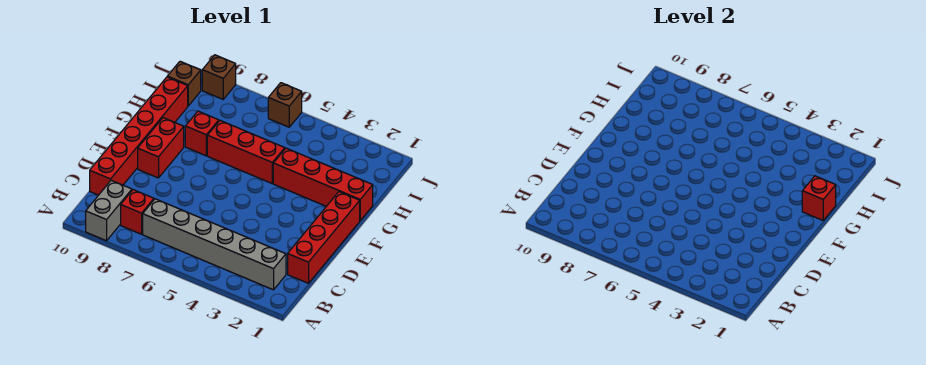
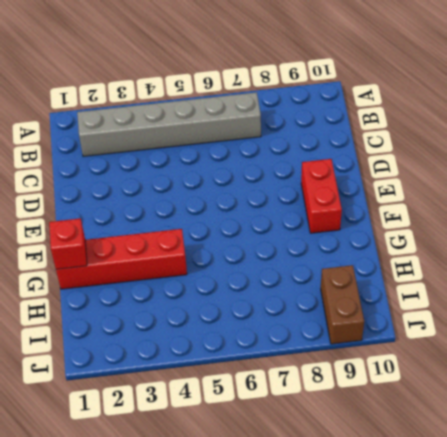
brown brick I9:J9 level 1 -> brown brick J9 level 1
none -> grey brick A9:B9 level 1
none -> red brick B8 level 1
none -> red brick C1:F1 level 1

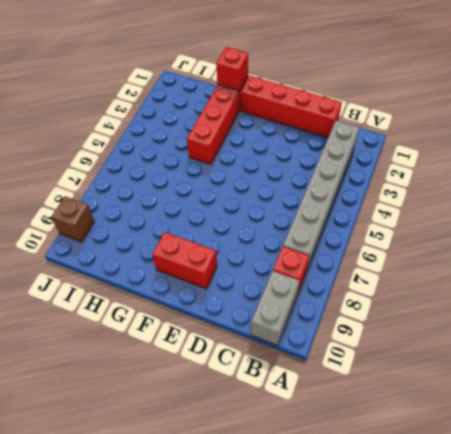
grey brick B9:B10 level 1 -> grey brick A9:B9 level 1
none -> red brick C10:H10 level 1
none -> red brick G5:G7 level 1
none -> red brick G8 level 1

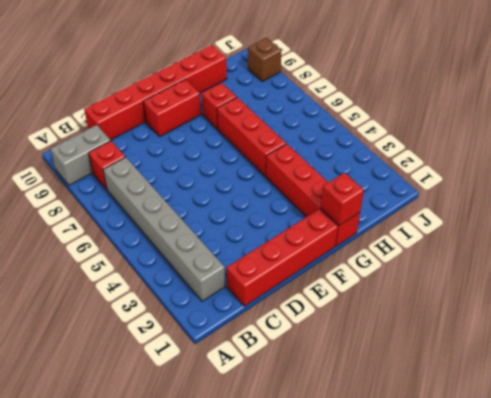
none -> brown brick I10 level 1
none -> brown brick J6 level 1

